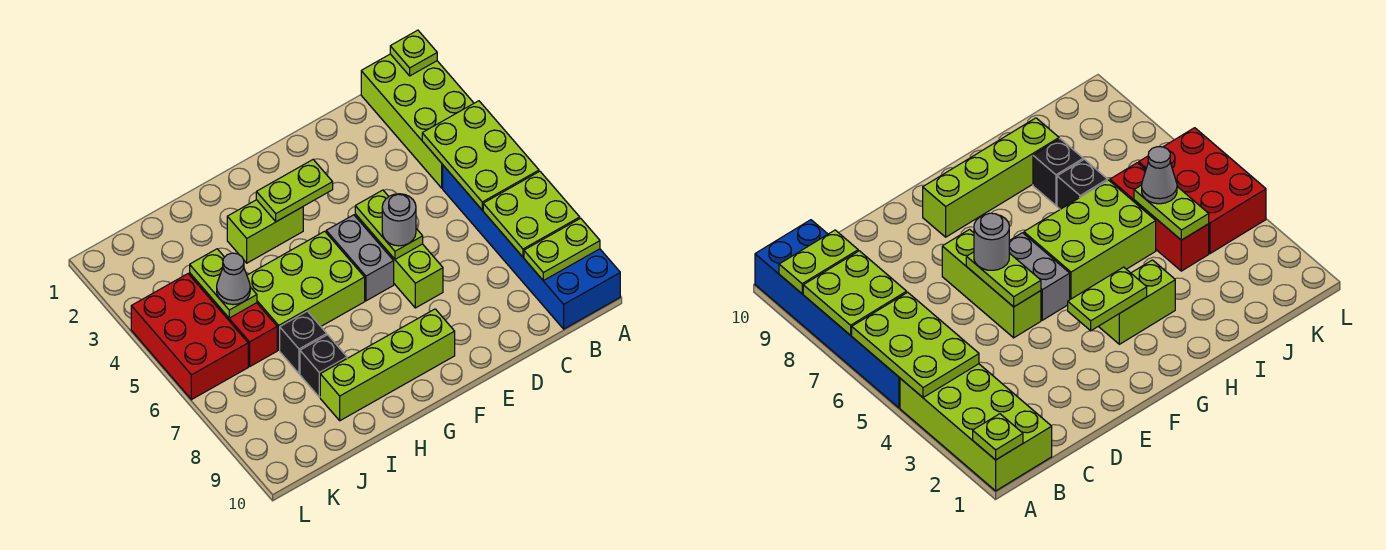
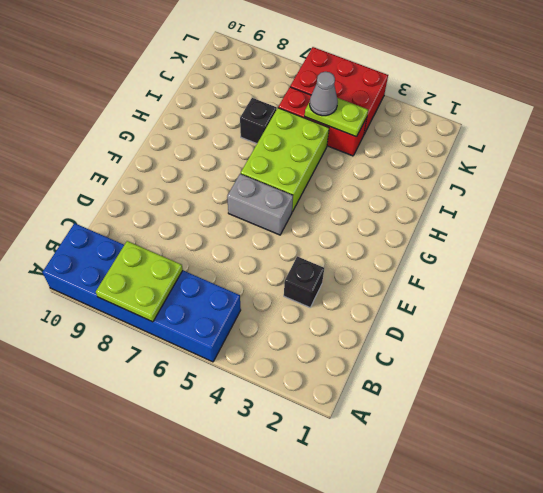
black brick D3 level 1 -> black brick I8 level 1
none -> lime brick A1:B4 level 1
none -> lime brick E5:E7 level 1
none -> lime brick F9:I9 level 1

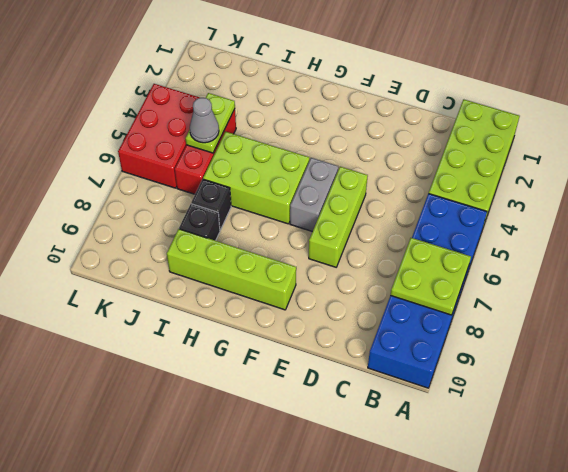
none -> lime brick G3:H3 level 1
none -> lime plate A1 level 2
none -> lime plate A4:B6 level 2

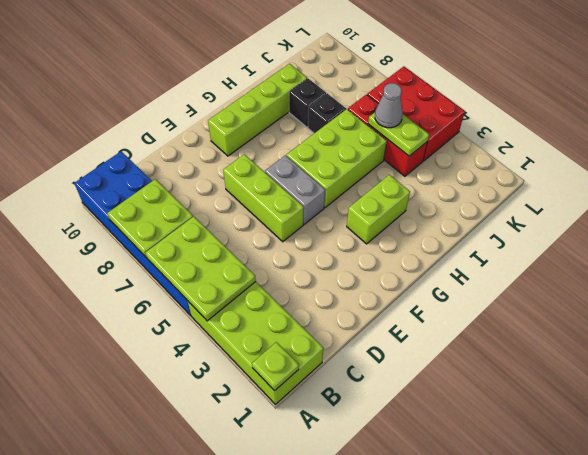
none -> lime plate A9:B9 level 2
none -> lime plate E5:E6 level 2
none -> lime plate F3:G3 level 2

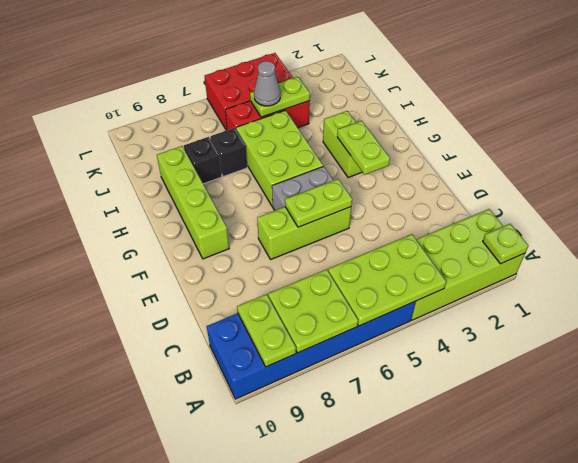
none -> grey round brick E6 level 3

